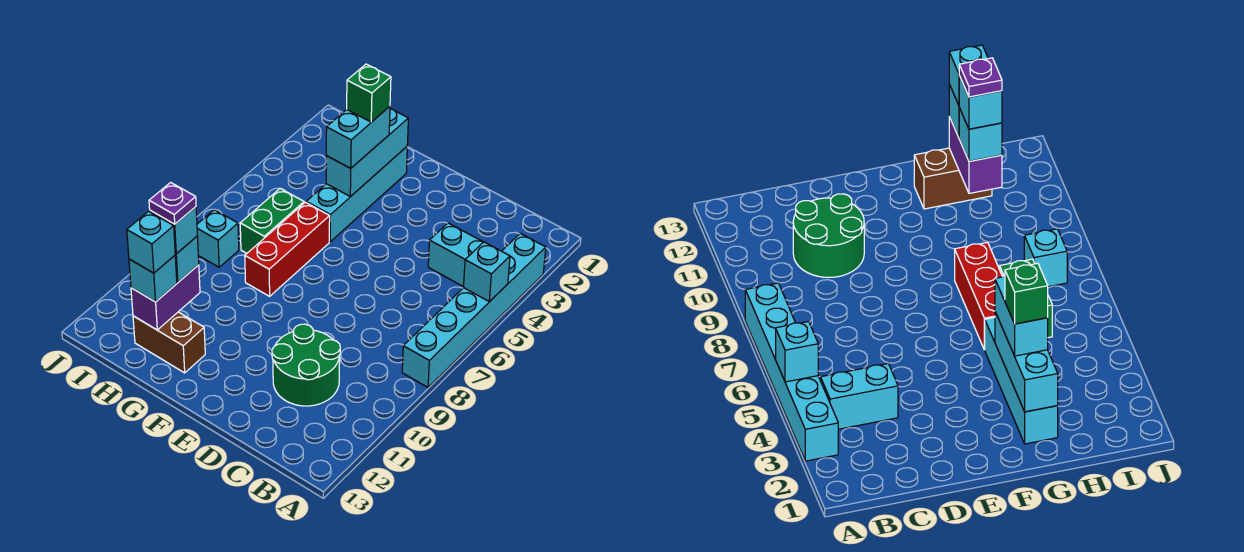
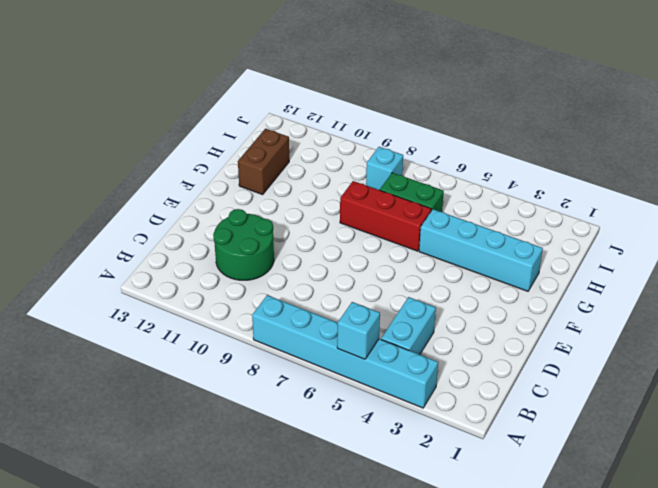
none -> cyan brick G2:G4 level 2
none -> purple brick H11:H12 level 2
none -> cyan brick G3:G4 level 3

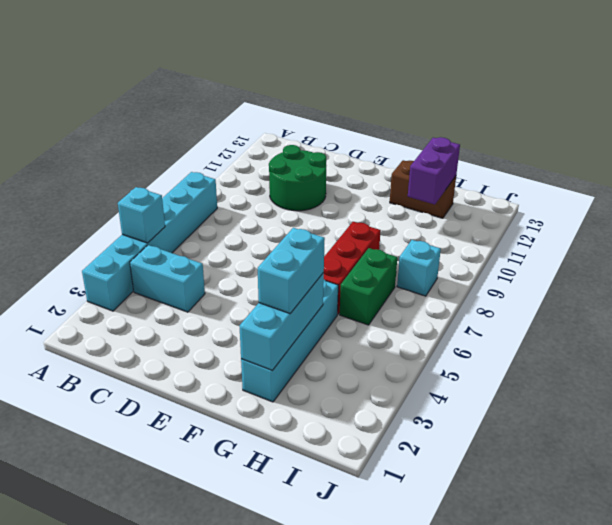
none -> cyan brick H11 level 3
none -> cyan brick H12 level 3
none -> green brick G3 level 4

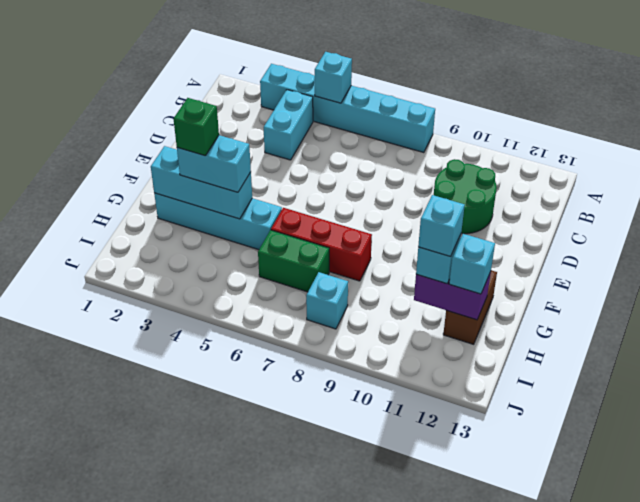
none -> cyan brick H12 level 4
none -> purple plate H11 level 5

